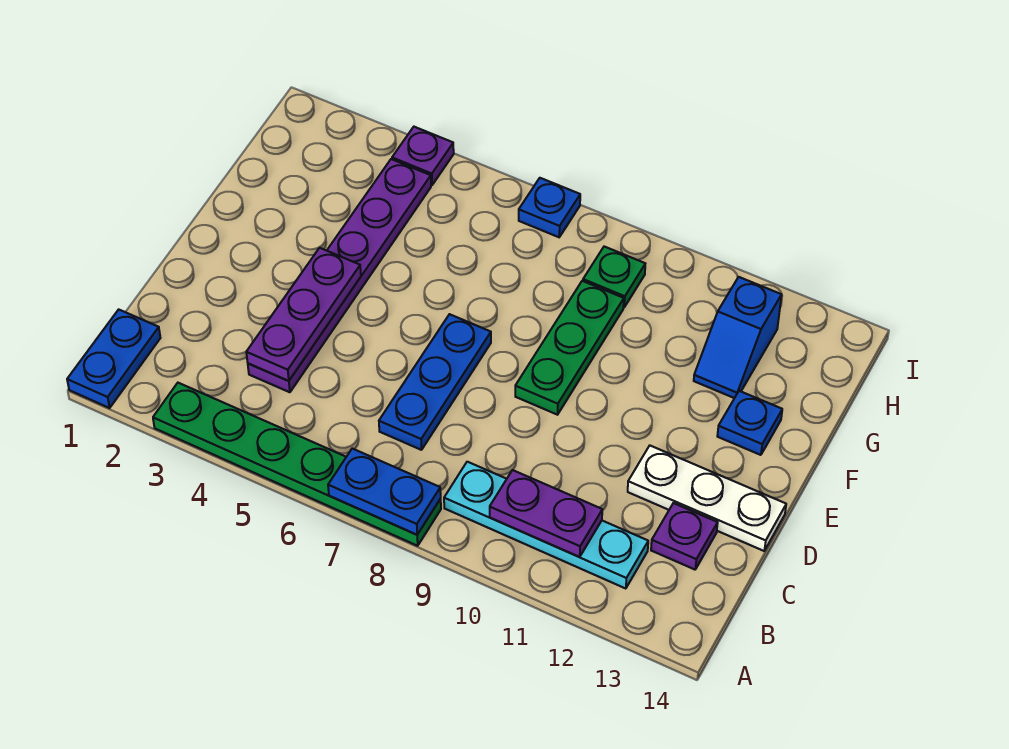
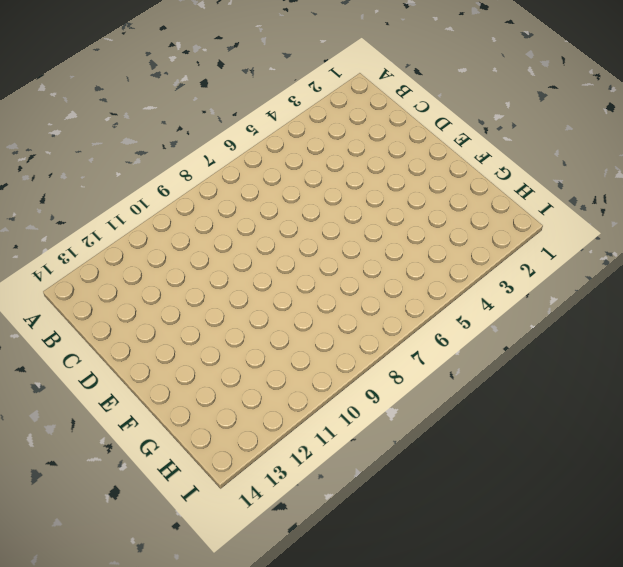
none -> blue plate A1:B1 level 1
none -> green plate A3:A8 level 1
none -> cyan plate B9:B12 level 1

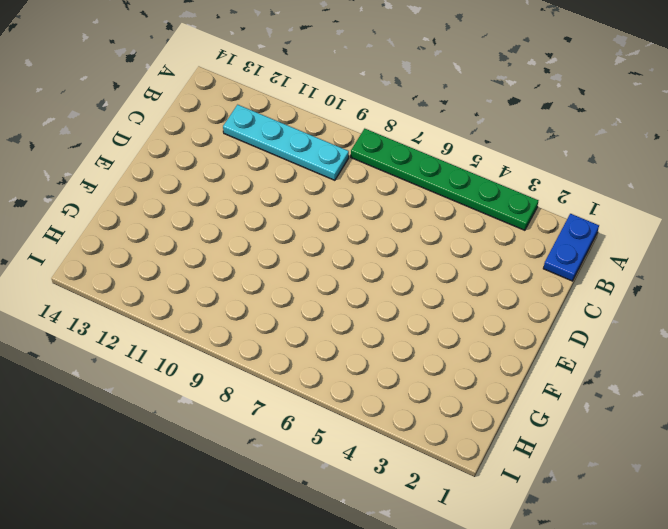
none -> purple plate C4:H4 level 1
none -> blue plate C7:E7 level 1
none -> purple plate C13 level 1

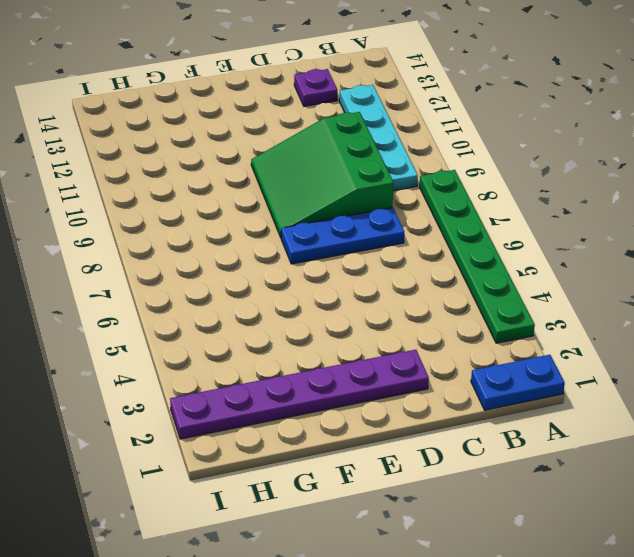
green slope C8:E10 level 1 top C -> green plate E9:G9 level 1
purple plate D2:I2 level 1 -> purple plate C4:H4 level 1
none -> white plate D12:D14 level 1
none -> blue plate F13 level 1
none -> blue slope G12:H12 level 1 top H

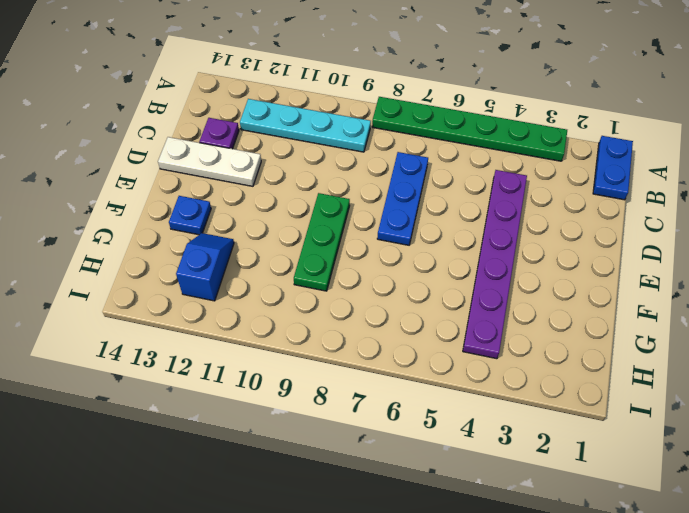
none -> green plate H9 level 1
none -> purple plate I4 level 1
none -> blue plate I7 level 1

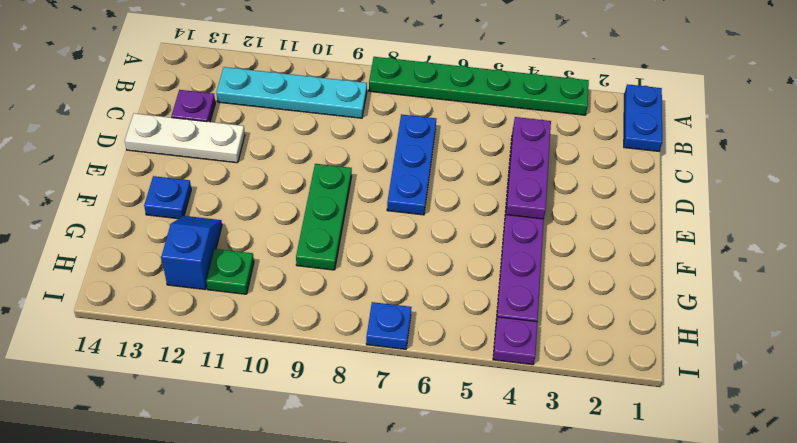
green plate H11 level 1 -> green plate H9 level 1
none -> blue plate A7:A8 level 2
none -> purple plate B10:B11 level 2

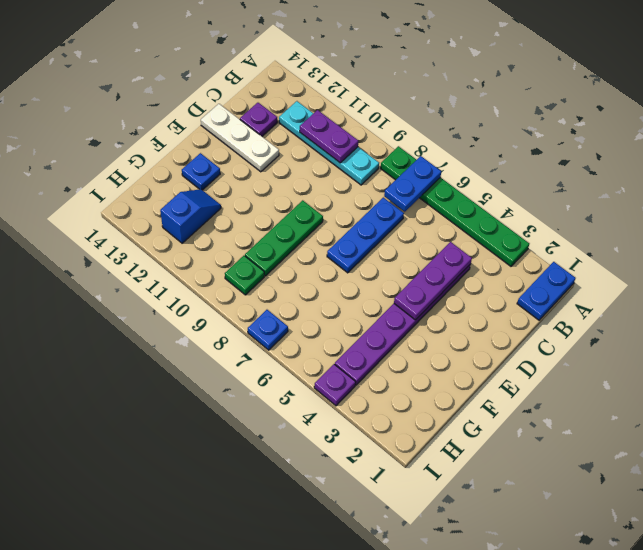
blue plate A7:B7 level 2 -> blue plate A7:A8 level 2

